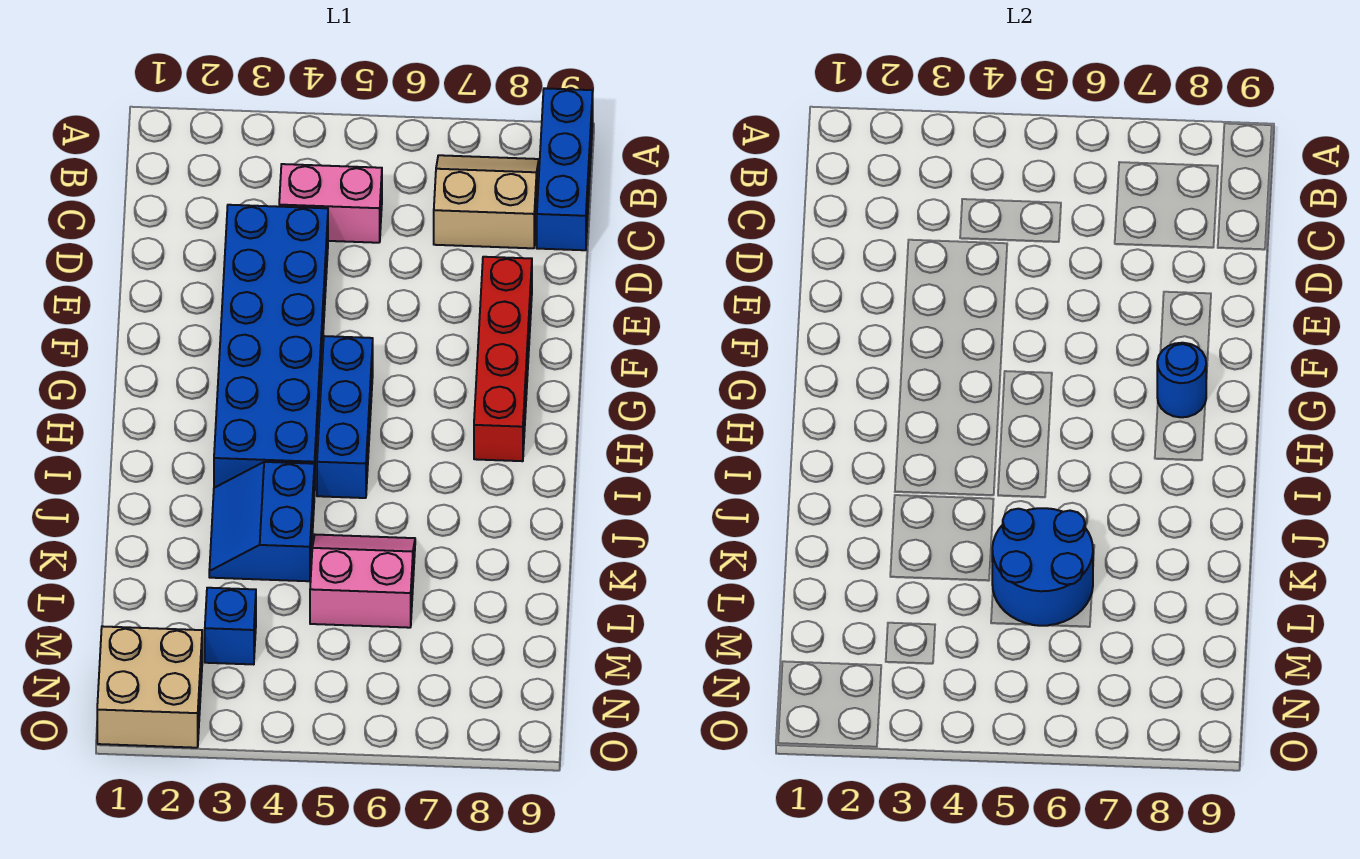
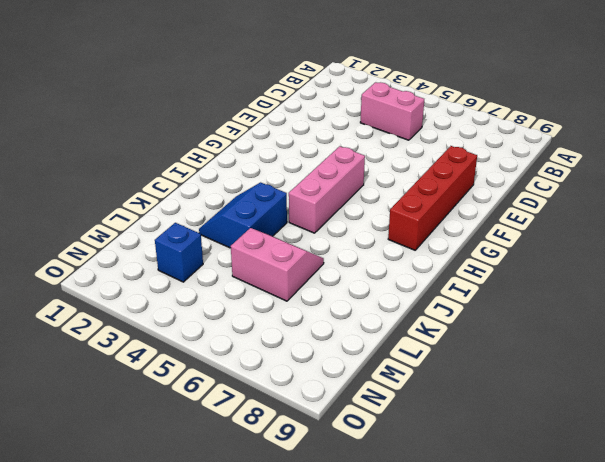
pink brick G5:I5 level 1 -> blue brick G5:I5 level 1
none -> blue brick A9:C9 level 1
none -> tan slope B7:C8 level 1 top C
none -> blue brick D3:I4 level 1

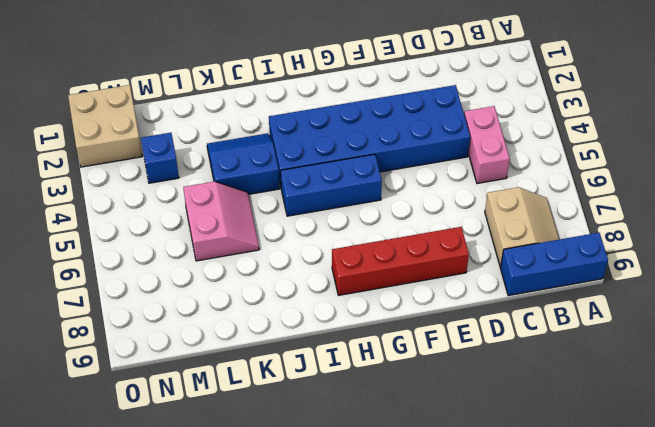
none -> blue round brick G8 level 2
none -> blue round brick K5:L6 level 2

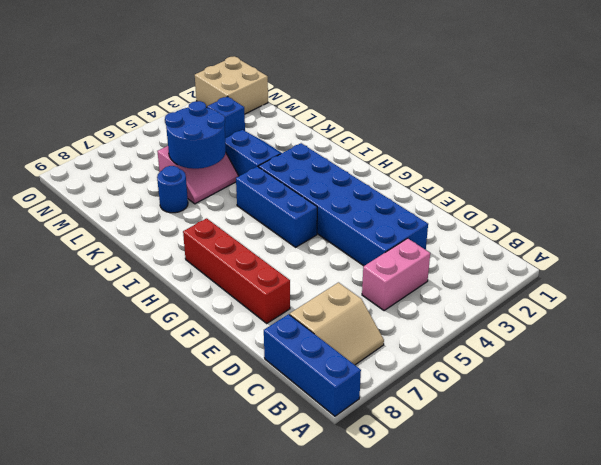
blue round brick K7 level 1 -> blue round brick G8 level 2

